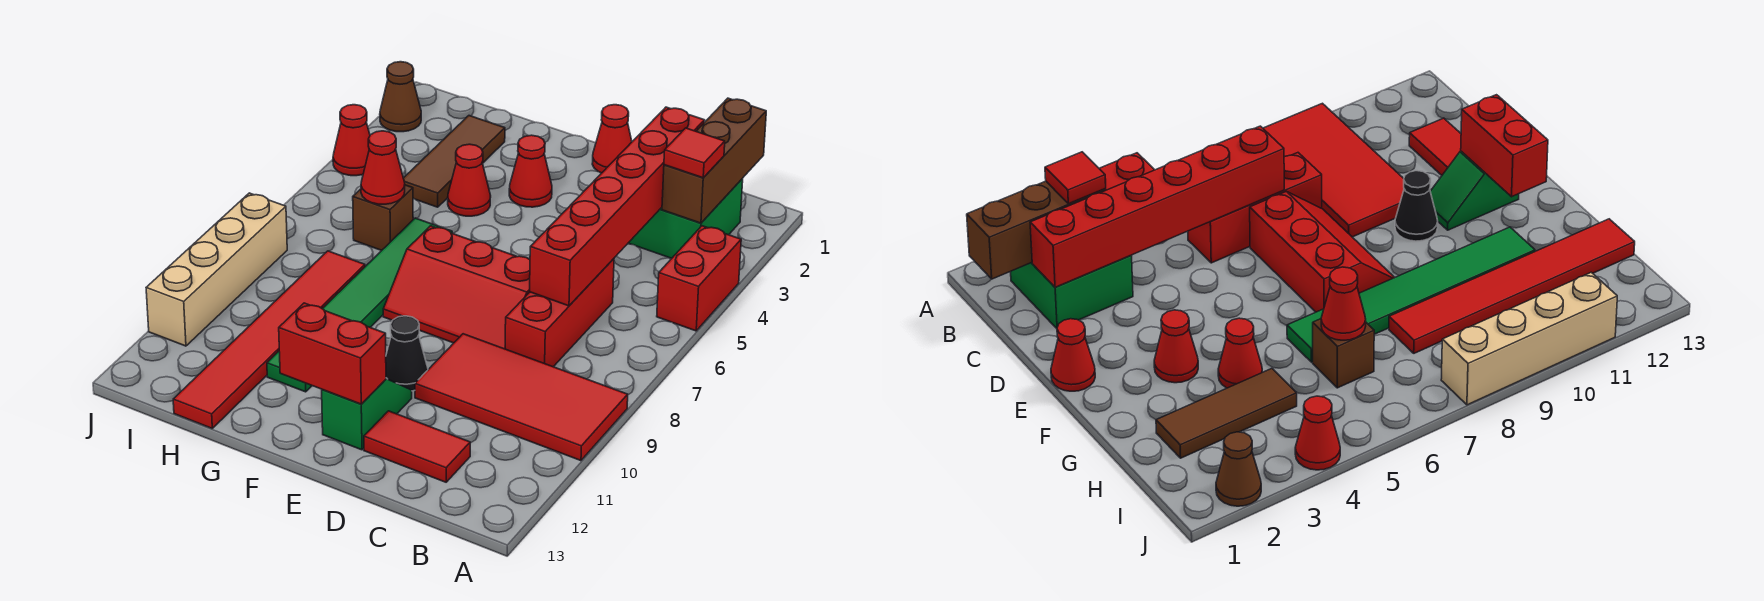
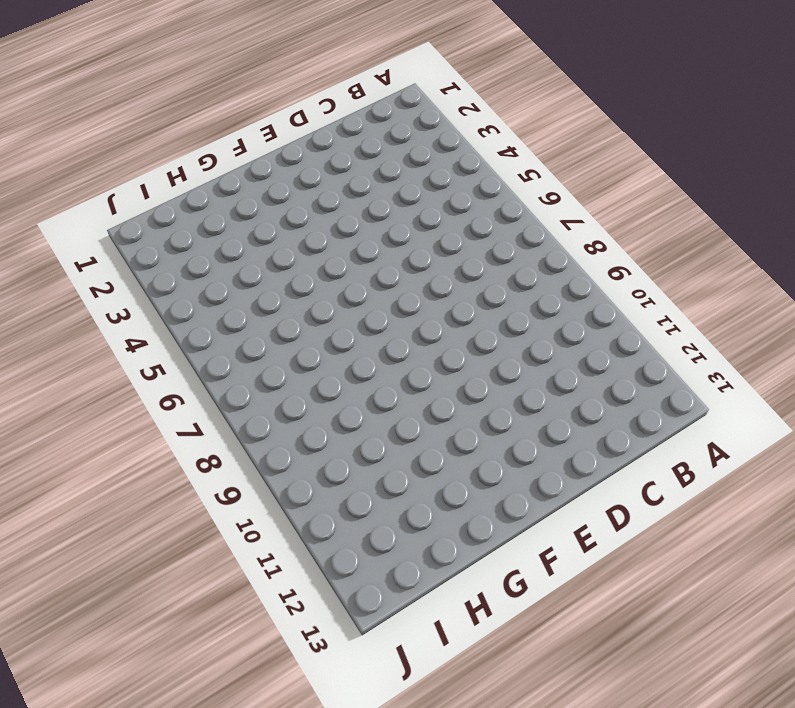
none -> red brick A4:A5 level 1
none -> red tile A9:D10 level 1
none -> green brick B2:C3 level 1

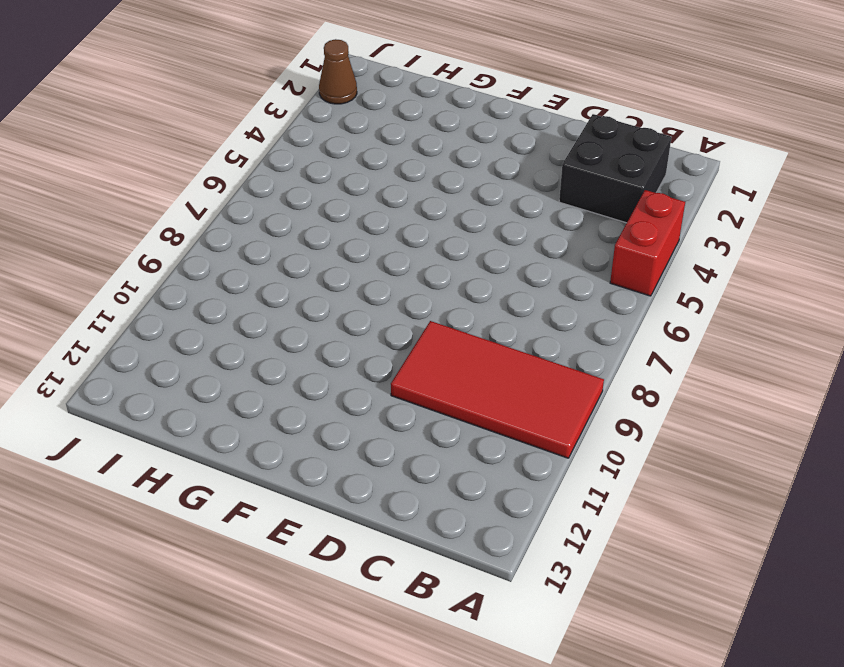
black brick B2:C3 level 1 -> green brick B2:C3 level 1
none -> red brick C6:C8 level 1
none -> red tile C12:D12 level 1
none -> red slope D7:F8 level 1 top 7

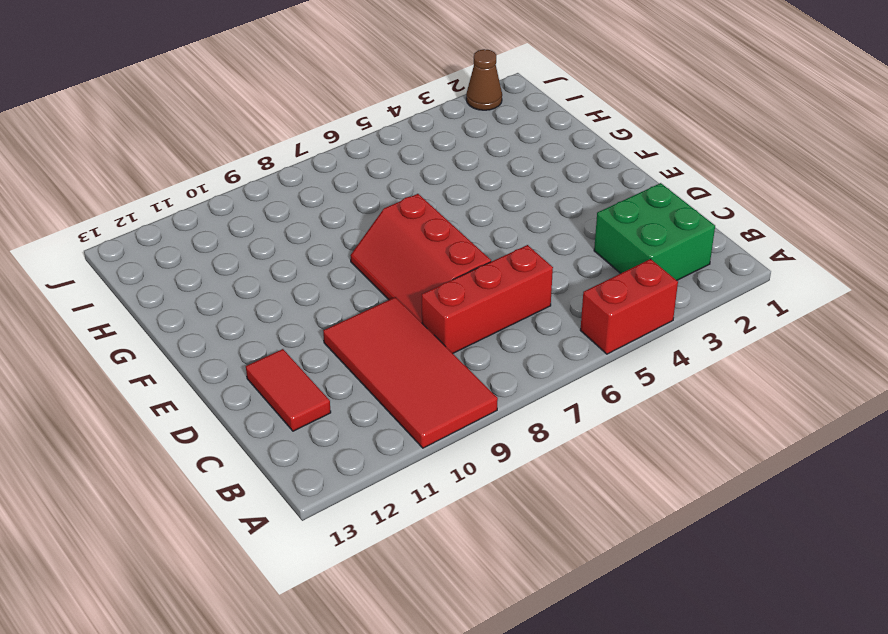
none -> red cone E1 level 1
none -> black cone E10 level 1
none -> green slope E11:E12 level 1 top 12

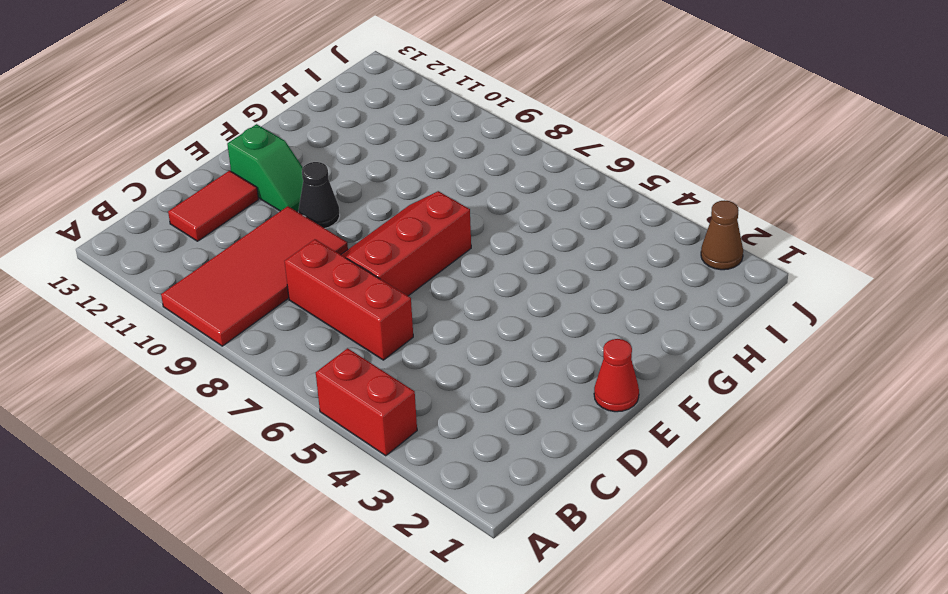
none -> green brick B2:C3 level 1
none -> red cone F3 level 1
none -> red cone G4 level 1

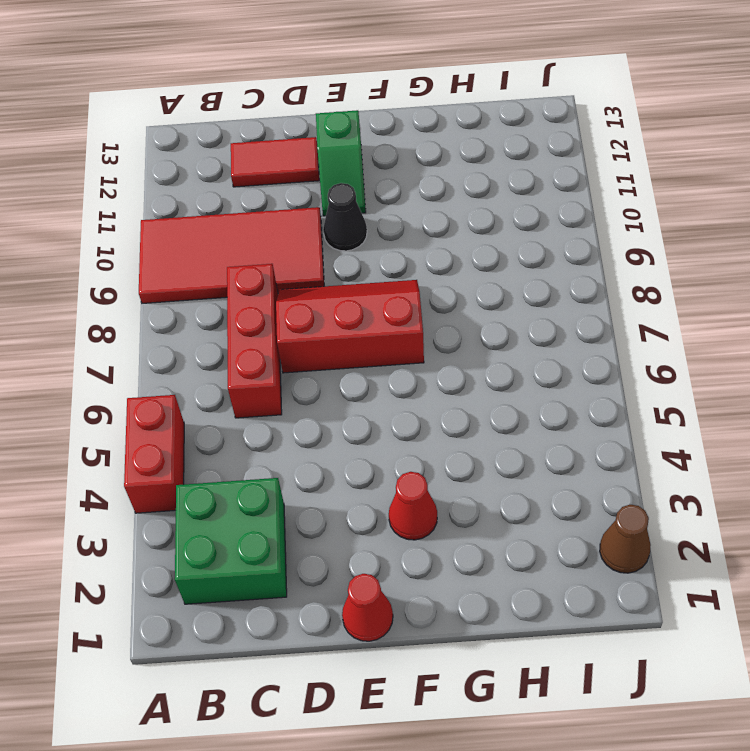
none -> red cone G4 level 1
none -> green tile G6:G11 level 1
none -> brown tile H2:H4 level 1

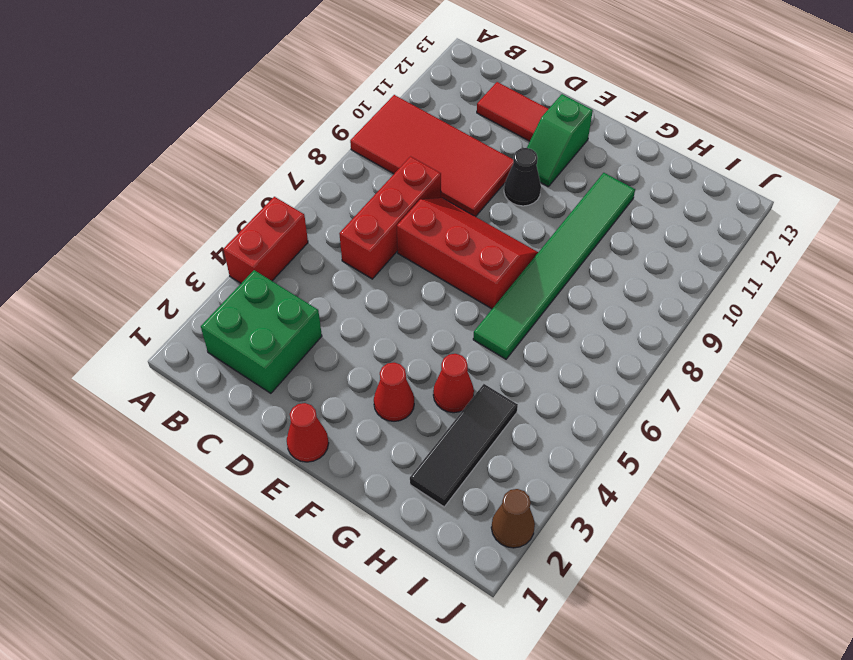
black tile H2:H4 level 1 -> brown tile H2:H4 level 1
none -> brown brick H6 level 1
none -> red tile H8:H13 level 1
none -> red cone J4 level 1

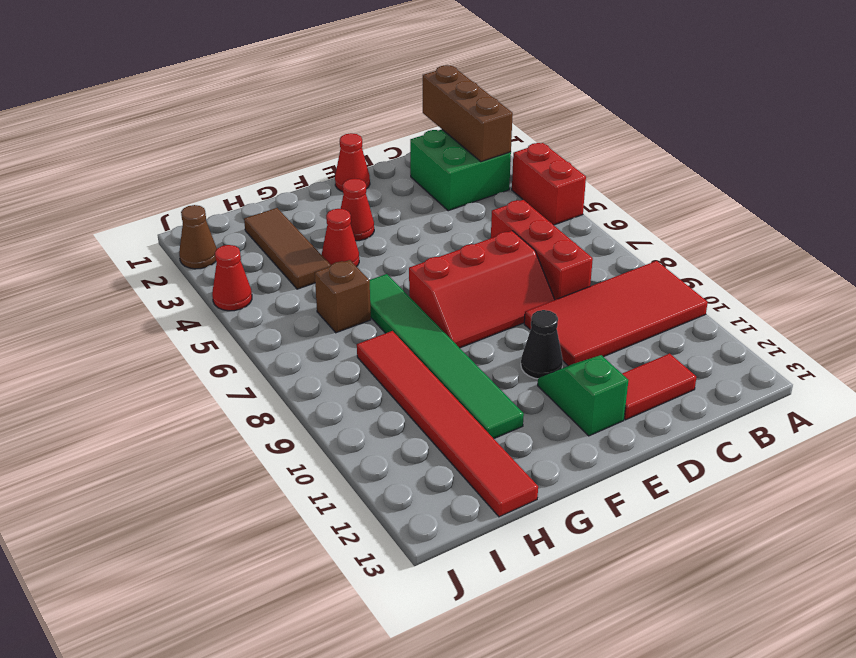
none -> tan brick J8:J11 level 1
none -> red brick C2:C7 level 2
none -> red brick E12:F12 level 2

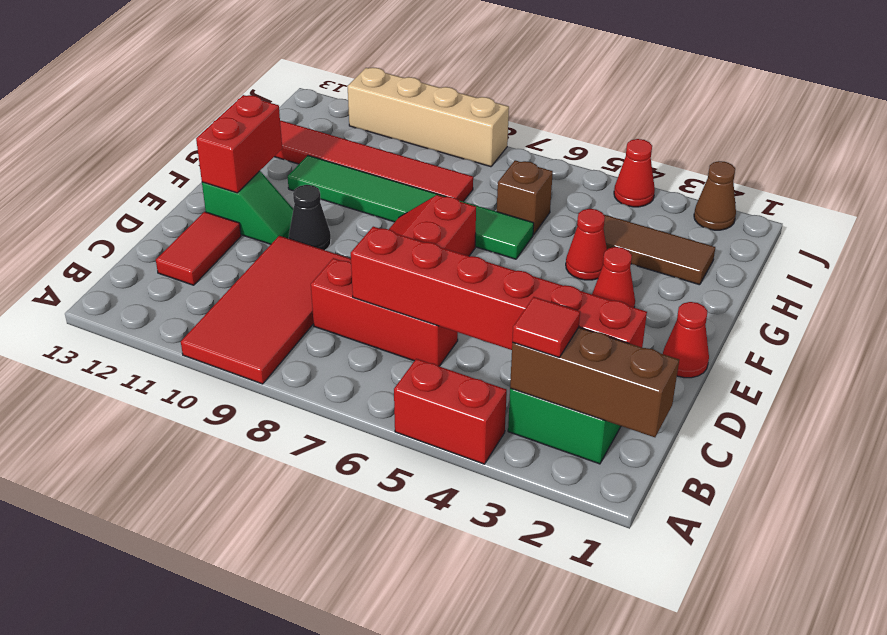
none -> red cone H6 level 2

